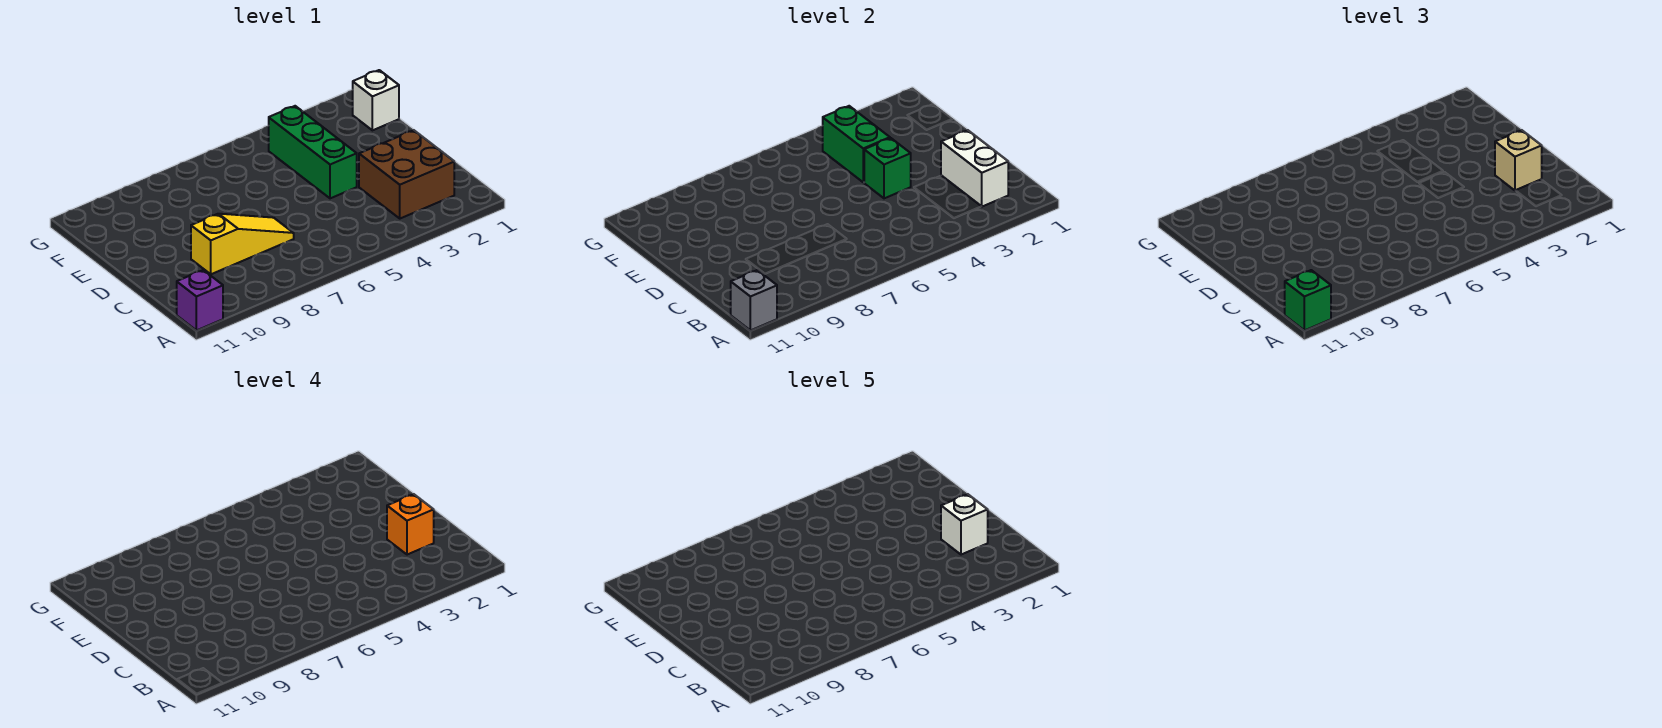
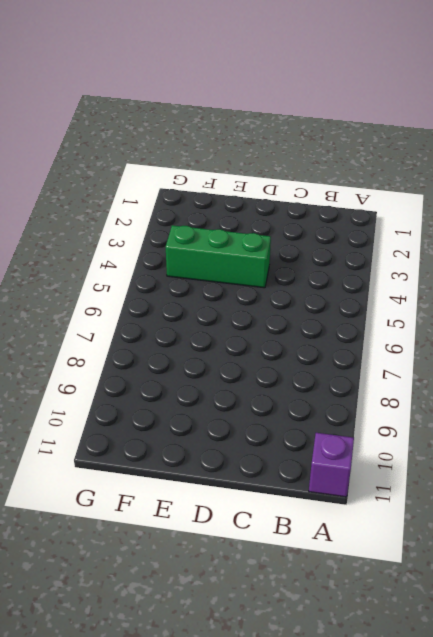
none -> brown brick B2:C3 level 1
none -> yellow slope C7:C9 level 1 top 9
none -> white brick F1 level 1

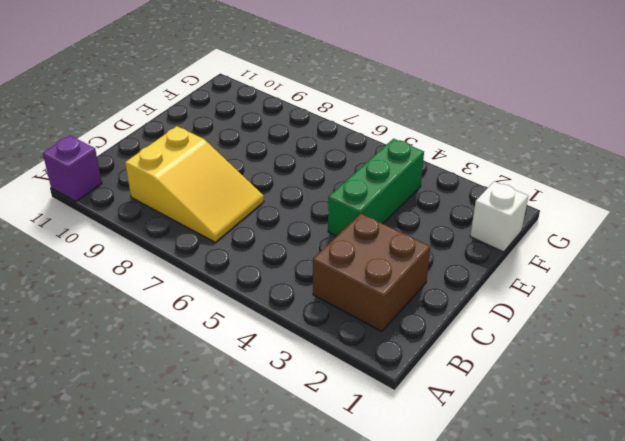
yellow slope B7:C9 level 1 top 9 -> yellow slope C7:C9 level 1 top 9
none -> grey brick A11 level 2
none -> white brick B2:C2 level 2
none -> green brick D4 level 2

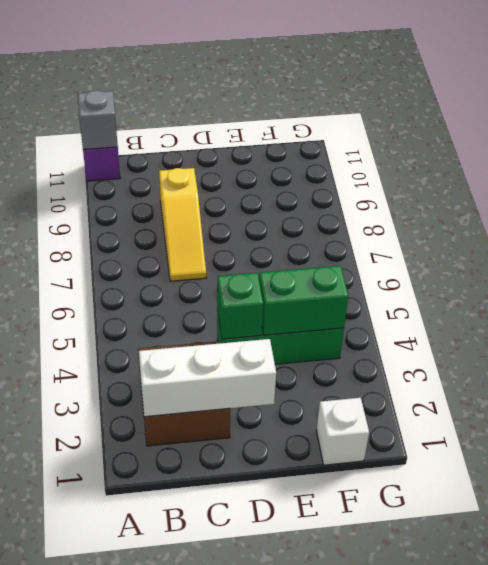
white brick B2:D2 level 2 -> white brick B2:C2 level 2
none -> green brick A11 level 3
none -> tan brick C2 level 3
none -> orange brick C2 level 4

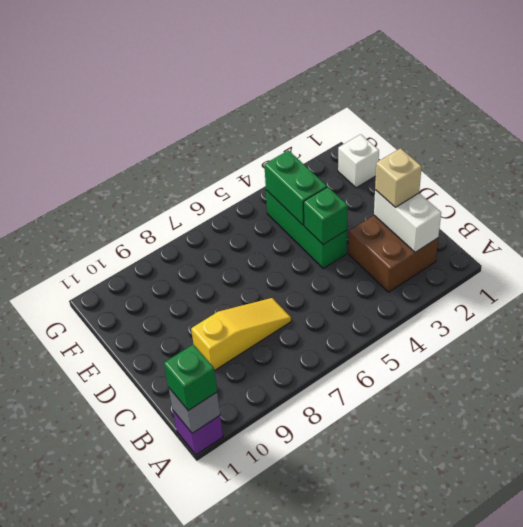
none -> orange brick C2 level 4
none -> white brick C2 level 5

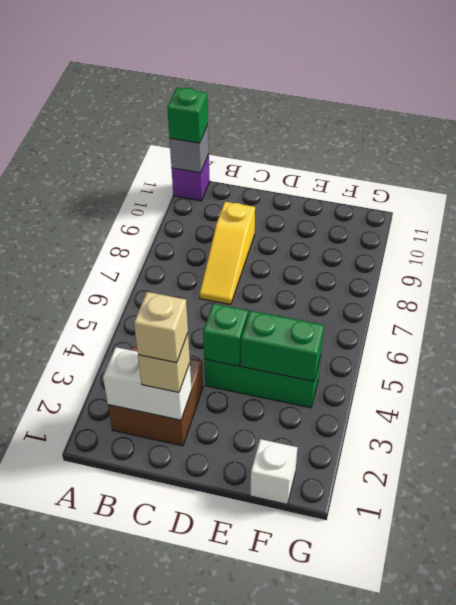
tan brick C2 level 4 -> orange brick C2 level 4
none -> white brick C2 level 5

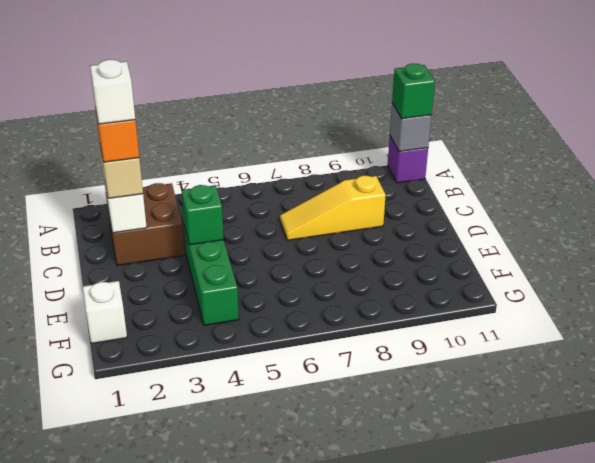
none -> green brick E4:F4 level 2

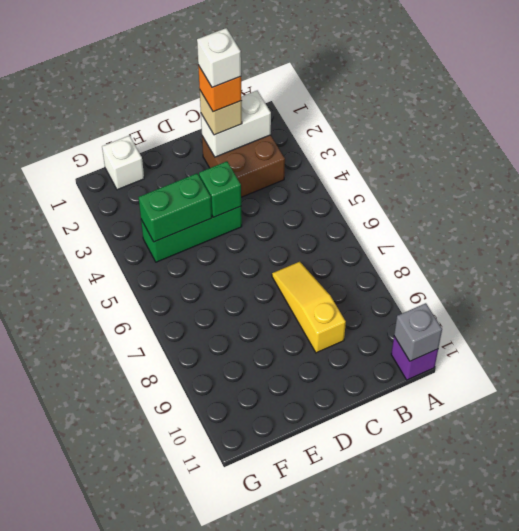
none -> green brick A11 level 3

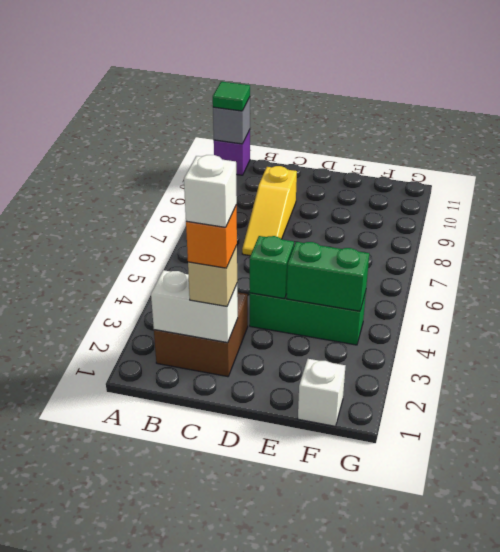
green tile A11 level 3 -> green brick A11 level 3

